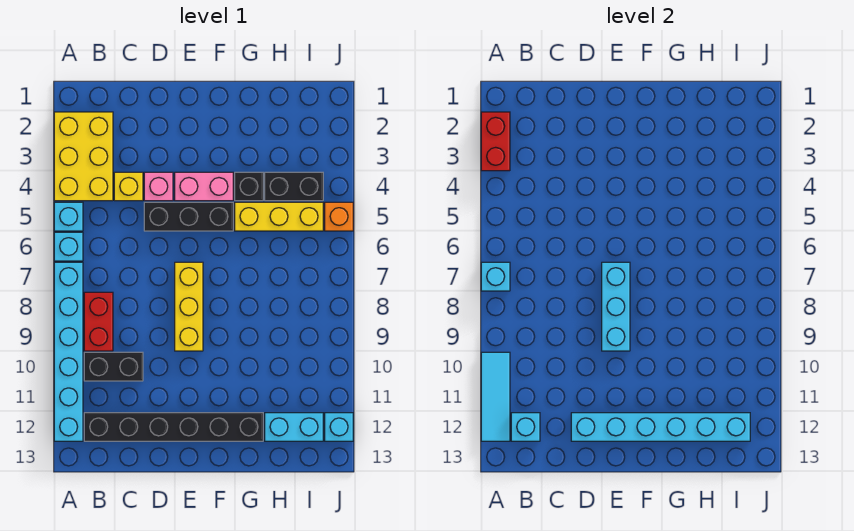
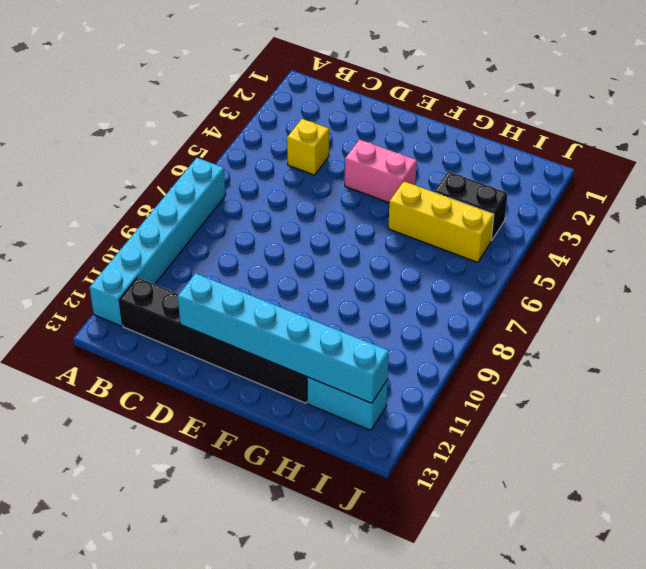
none -> yellow brick A2:B4 level 1
none -> cyan brick A5 level 1
none -> cyan brick A6 level 1

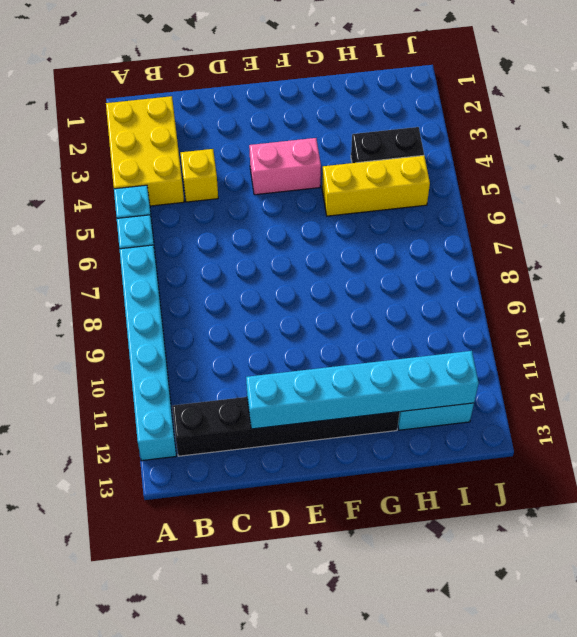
none -> red brick B8:B9 level 1
none -> black brick B10:C10 level 1
none -> pink brick D4 level 1

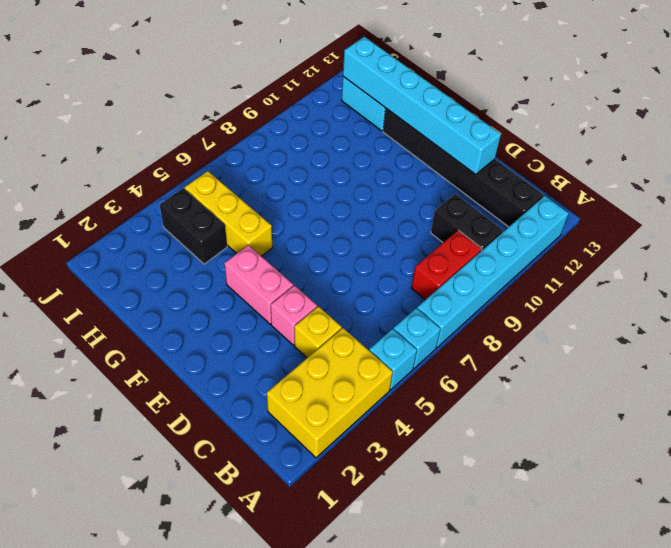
none -> black brick D5:F5 level 1
none -> yellow brick E7:E9 level 1
none -> black brick G4 level 1

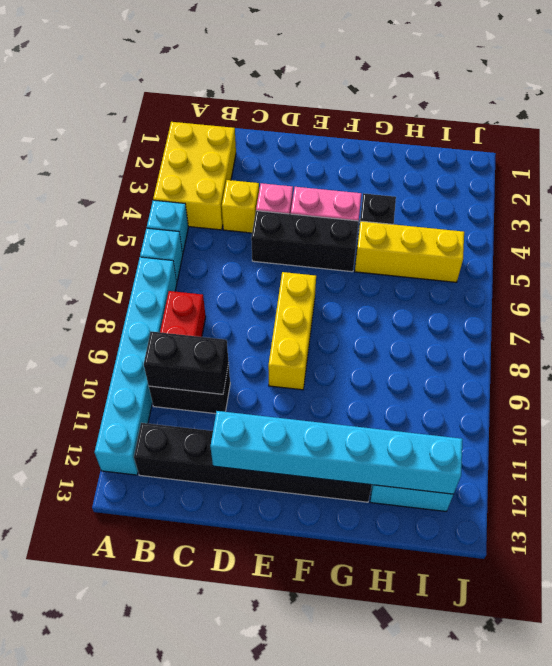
black brick B10:C10 level 2 -> black brick H4:I4 level 1
none -> orange brick J5 level 1
none -> cyan brick J12 level 1
none -> red brick A2:A3 level 2

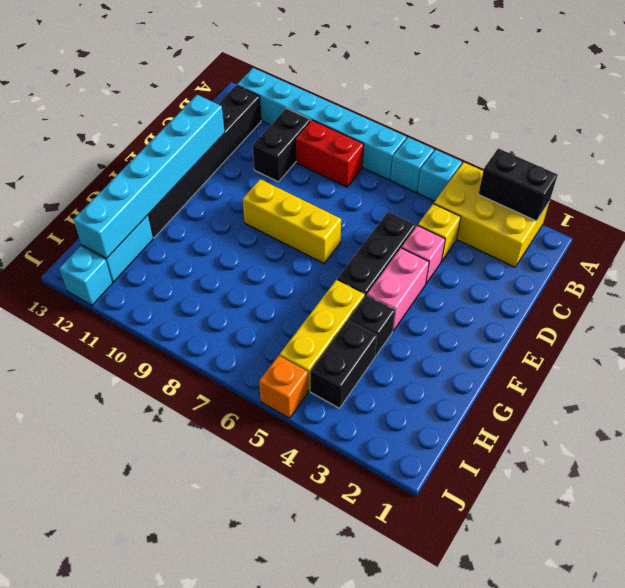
black brick A2:A3 level 2 -> red brick A2:A3 level 2
none -> cyan brick A7 level 2
none -> cyan tile A10:A12 level 2
none -> cyan brick B12 level 2

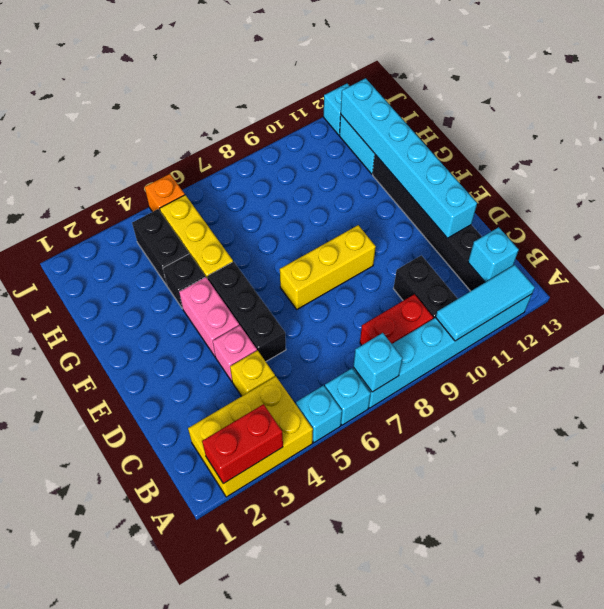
none -> cyan brick E7:E9 level 2

